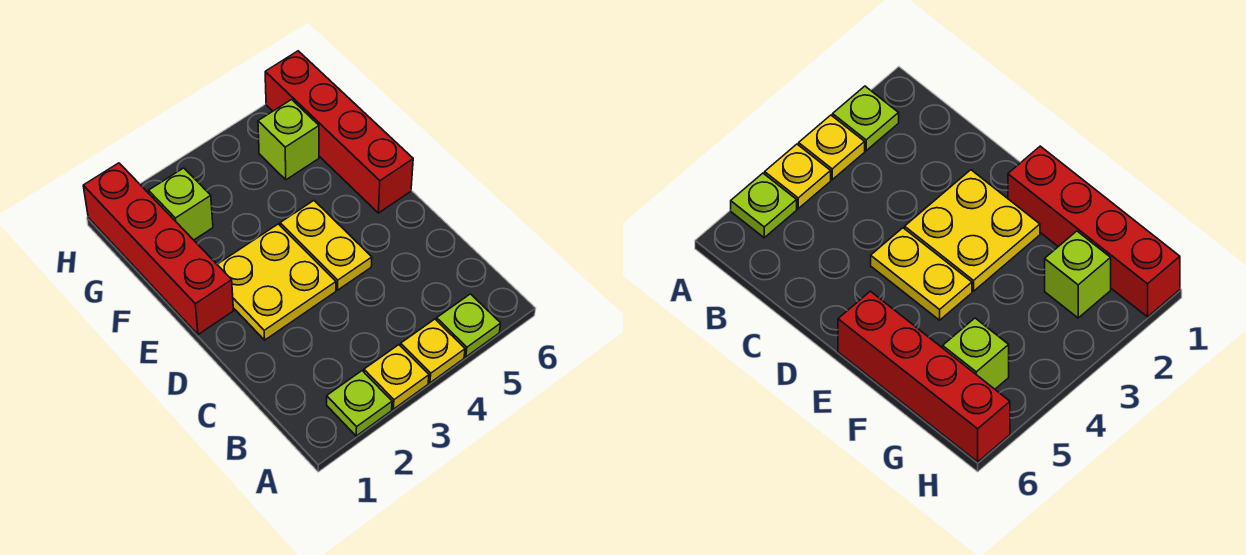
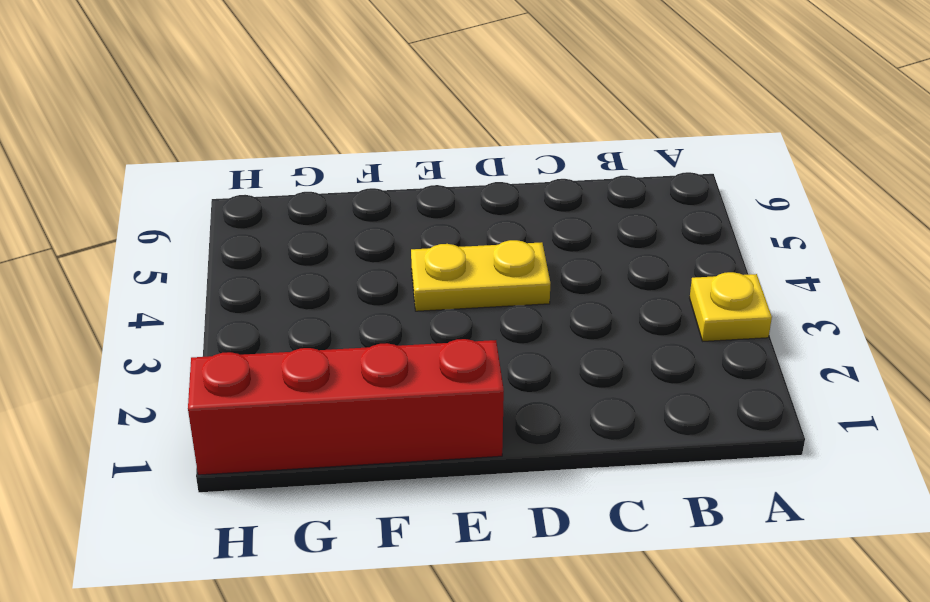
none -> lime plate A2 level 1
none -> yellow plate A4 level 1

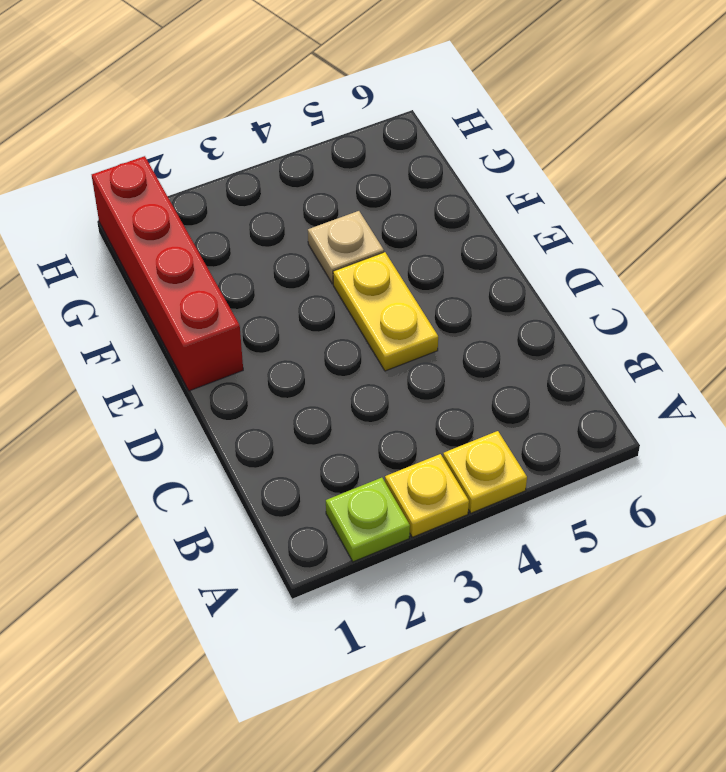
tan plate F4 level 1 -> none
none -> lime plate A5 level 1
none -> yellow plate D2:E3 level 1

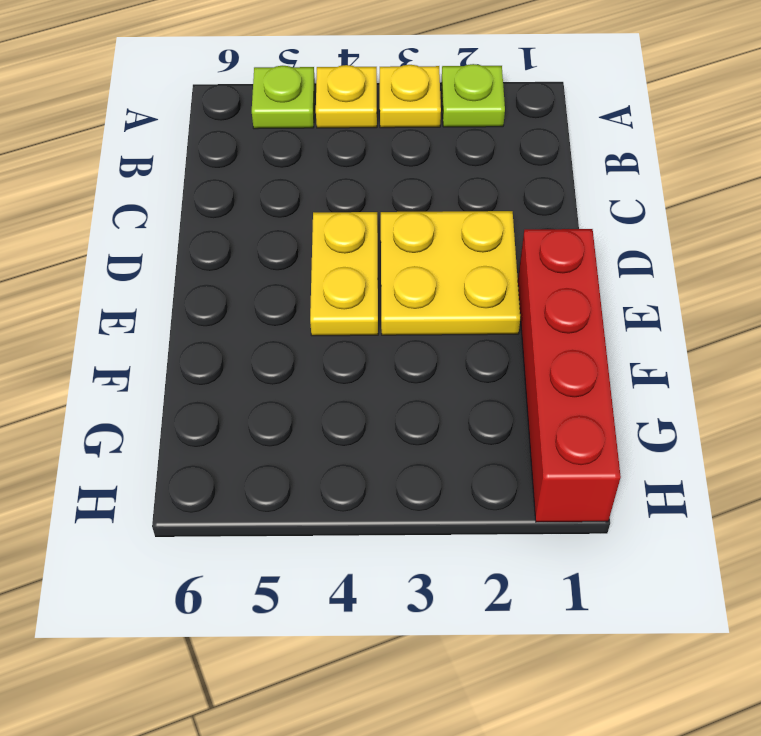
none -> red brick E6:H6 level 1
none -> lime brick G2 level 1

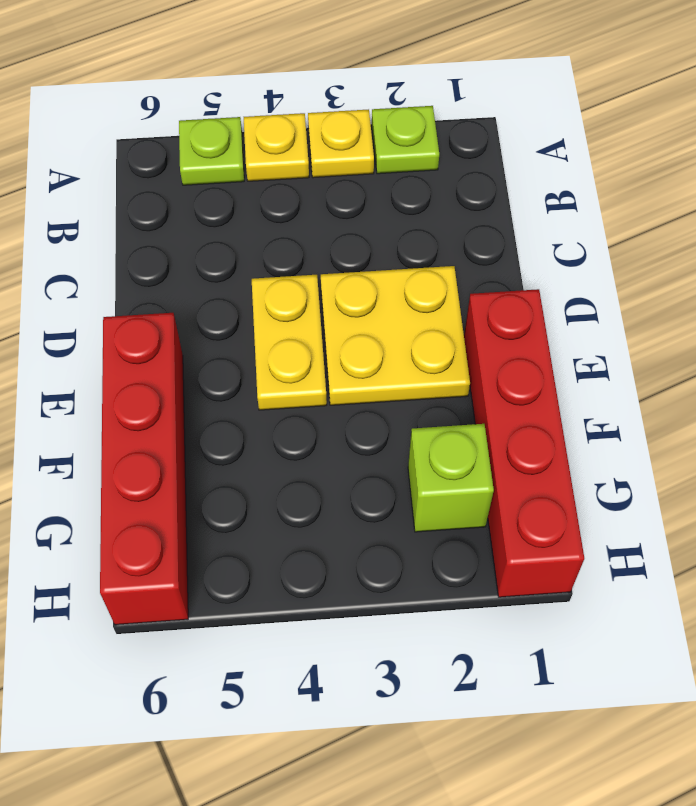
none -> lime brick G5 level 1

